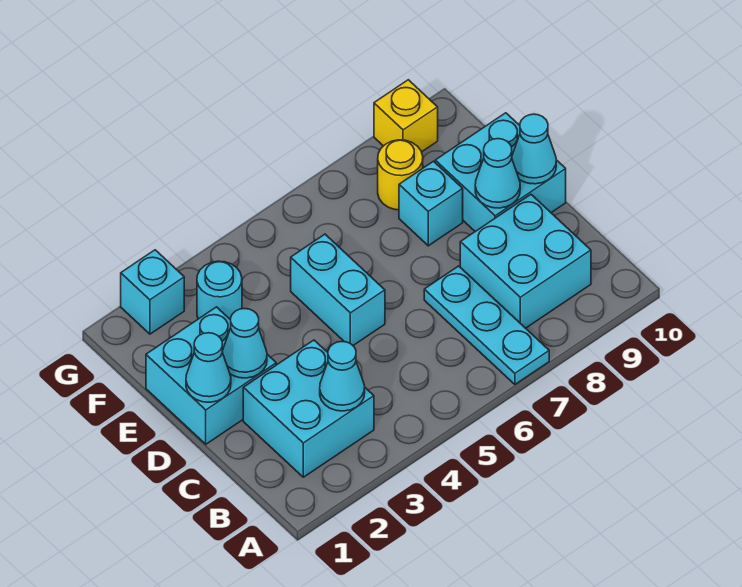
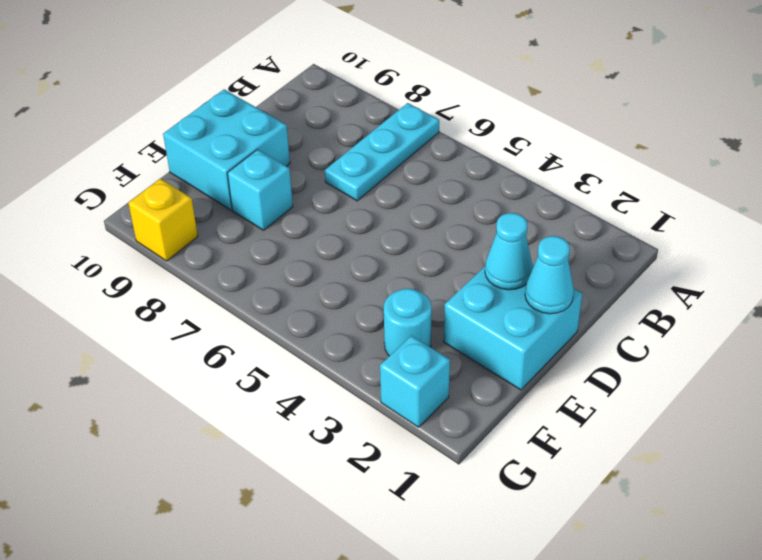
none -> cyan brick B2:C3 level 1
none -> cyan brick B8:C9 level 1
none -> cyan brick D5:E5 level 1

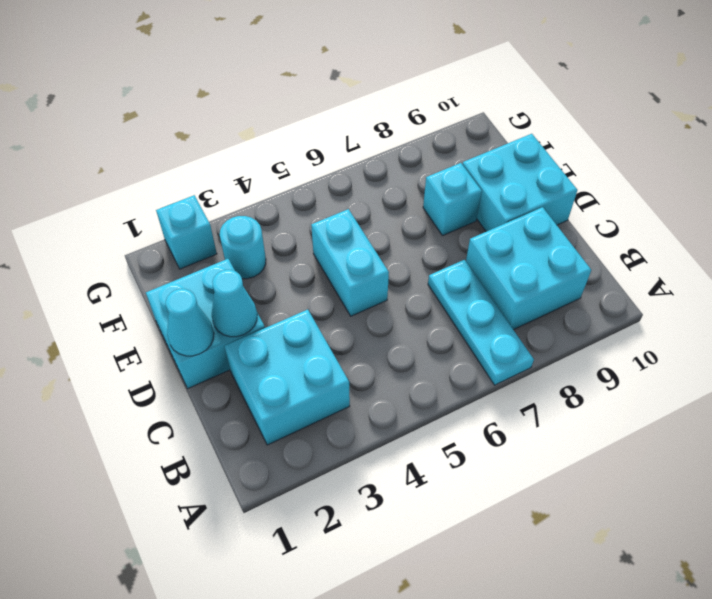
none -> yellow round brick F8 level 1
none -> yellow brick G9 level 1
none -> cyan cone B3 level 2

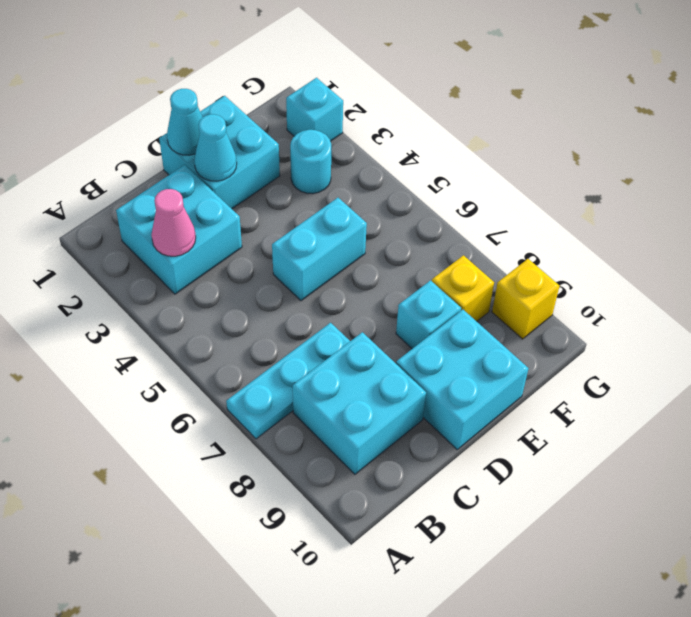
pink cone B3 level 2 -> cyan cone B3 level 2
yellow brick F8 level 1 -> yellow round brick F8 level 1
none -> cyan cone D9 level 2
none -> cyan cone D10 level 2

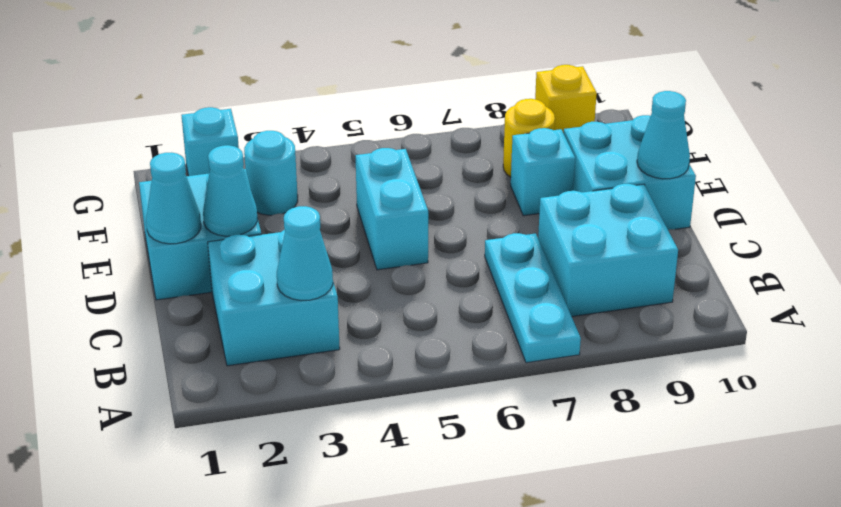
none -> cyan cone D9 level 2

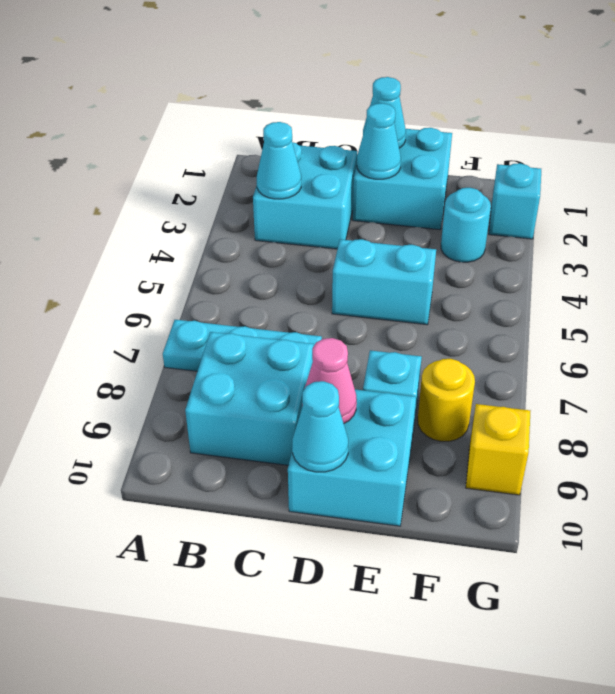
pink cone D9 level 2 -> cyan cone D9 level 2

